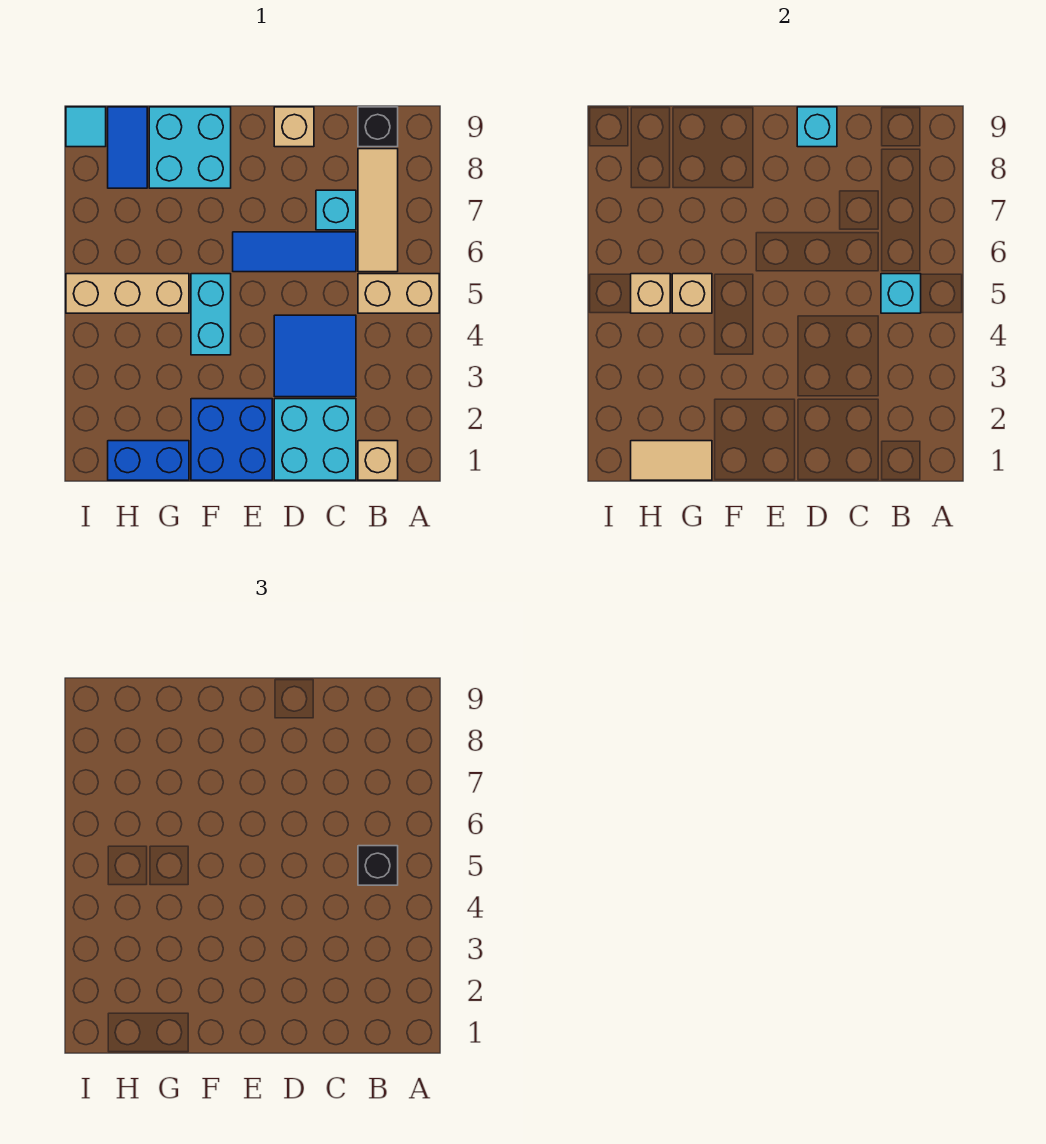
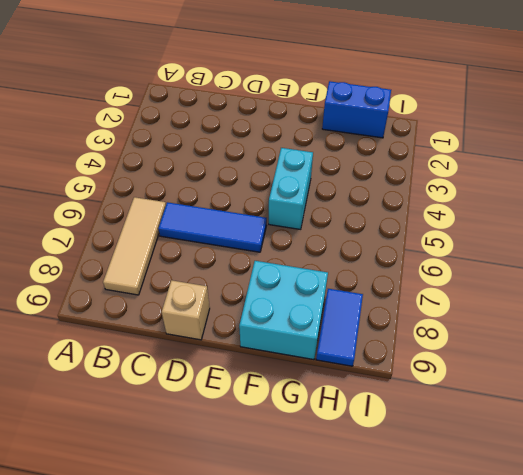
none -> tan brick A5:B5 level 1
none -> tan brick B1 level 1
none -> black brick B9 level 1

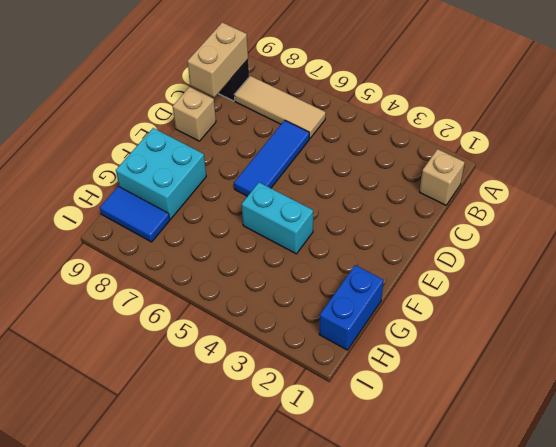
tan brick B9:C9 level 2 -> tan brick A5:B5 level 1
none -> cyan brick C1:D2 level 1
none -> blue tile C3:D4 level 1
none -> cyan brick C7 level 1

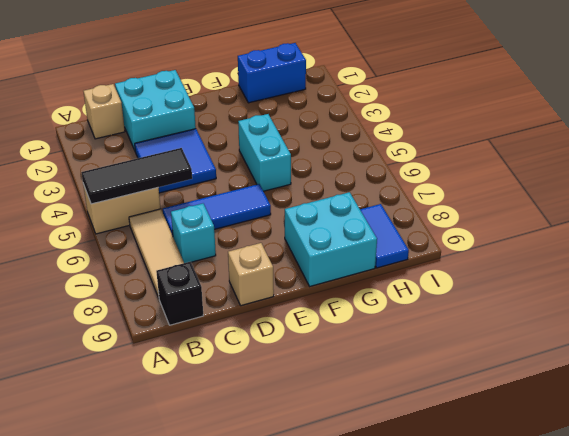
black tile A5:C5 level 2 -> cyan brick B5 level 2
none -> blue brick E1:F2 level 1
none -> tan brick G5:I5 level 1
none -> cyan tile I9 level 1

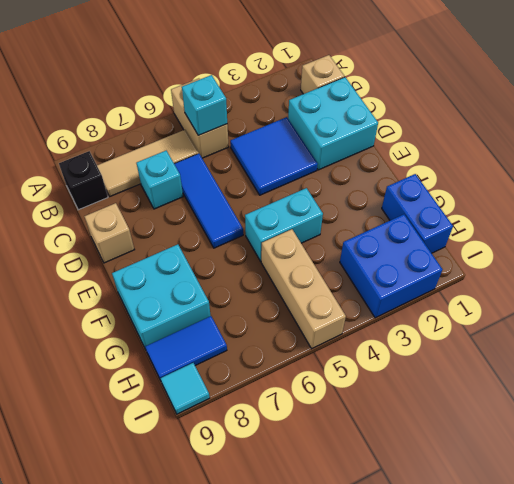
blue brick H2:I3 level 1 -> blue brick E1:F2 level 1
none -> cyan brick D9 level 2
none -> tan tile G1:H1 level 2
none -> tan brick G5 level 2

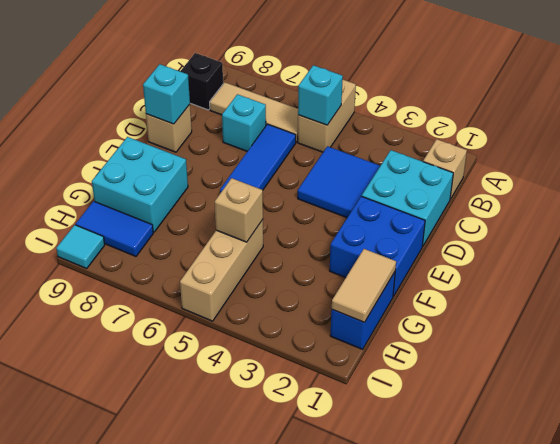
none -> cyan brick F4:F5 level 1
none -> tan brick H5 level 2
none -> black brick B5 level 3

